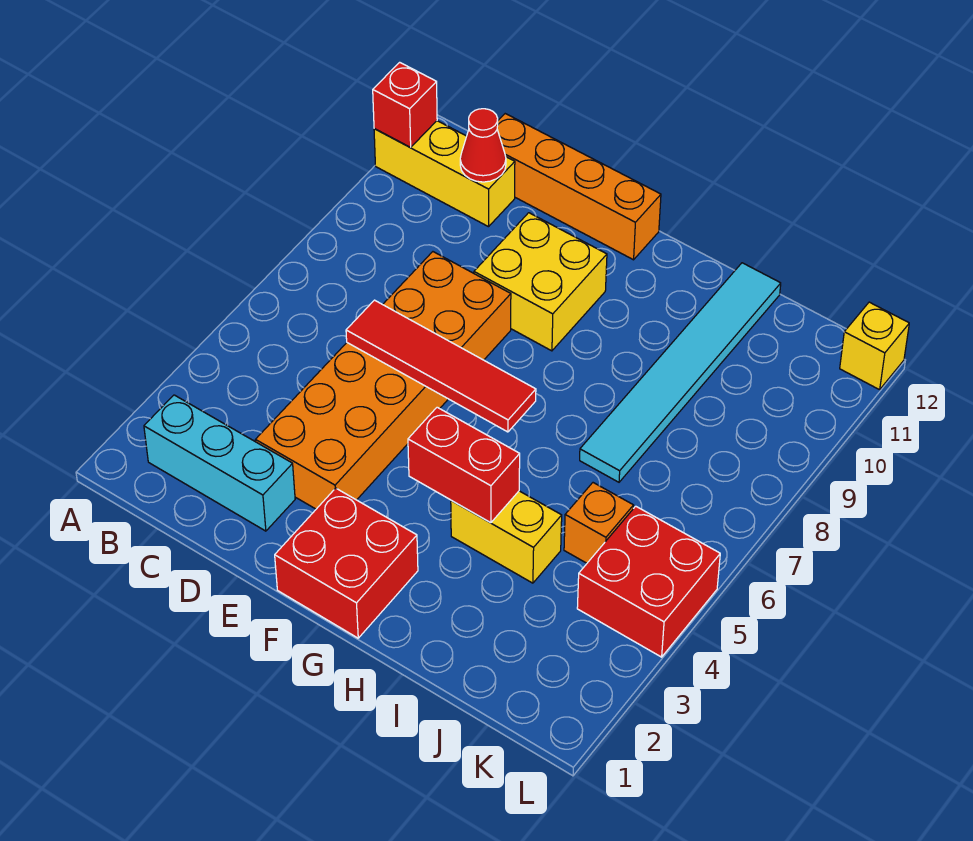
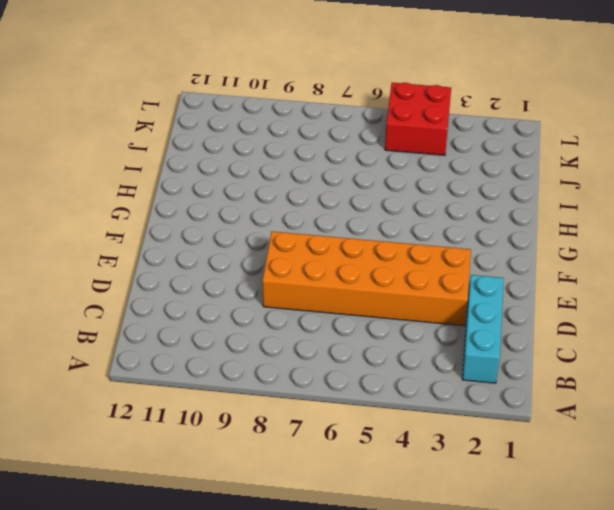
none -> yellow brick A11:C11 level 1
none -> orange brick C12:F12 level 1
none -> yellow brick E9:F10 level 1

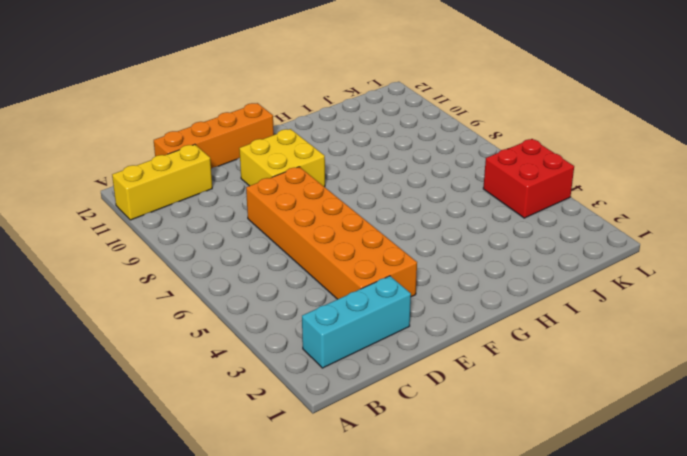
none -> red brick F1:G2 level 1
none -> yellow brick H4:I4 level 1
none -> cyan tile I7:I12 level 1

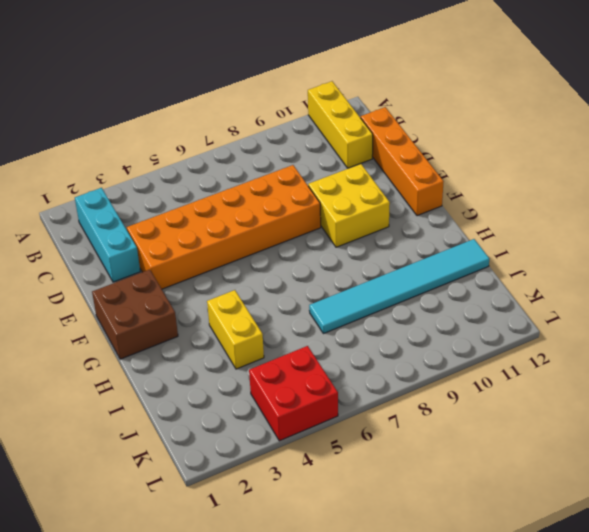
brown brick F1:G2 level 1 -> red brick F1:G2 level 1
none -> orange brick J5 level 1
none -> yellow brick L12 level 1
none -> red brick A11 level 2

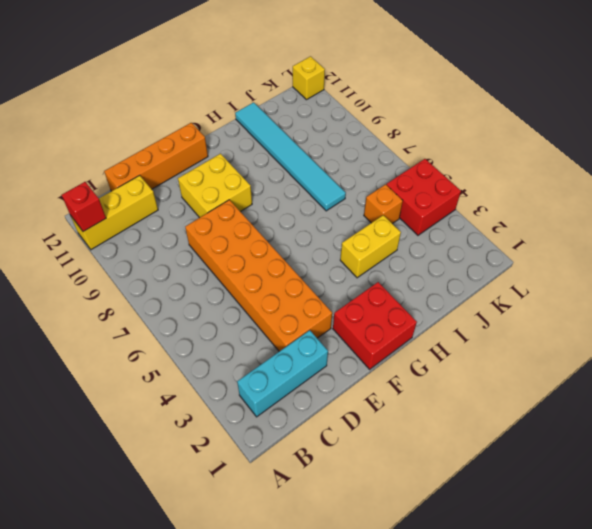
none -> red cone C11 level 2
none -> red tile D6:G6 level 2
none -> red brick G4:H4 level 2

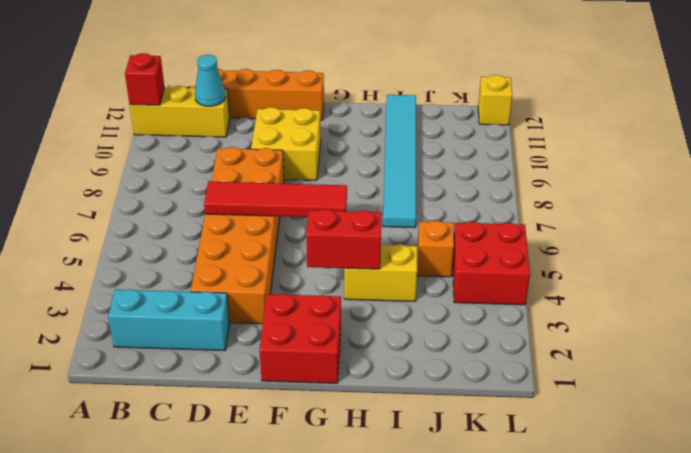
cyan cone C11 level 2 -> red cone C11 level 2

